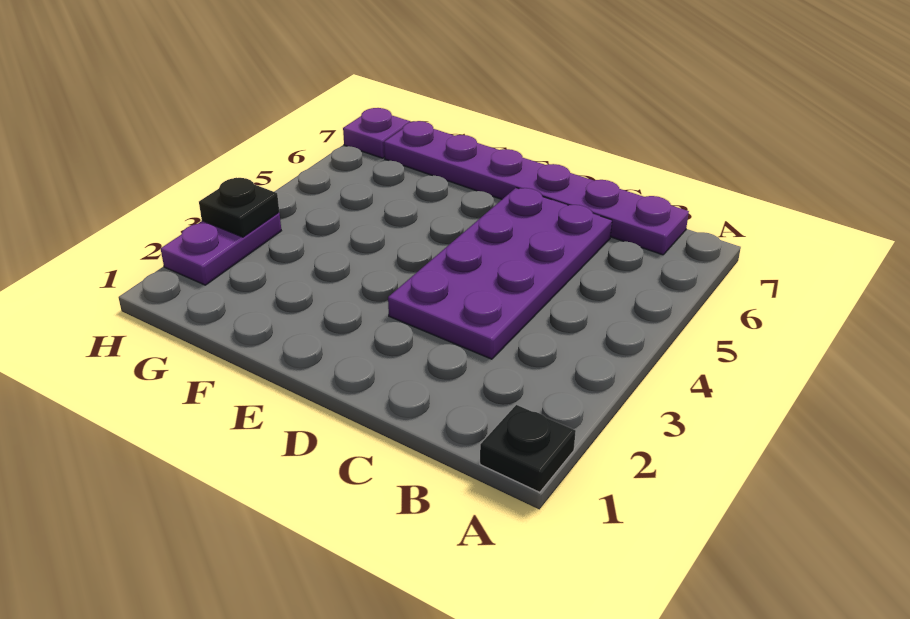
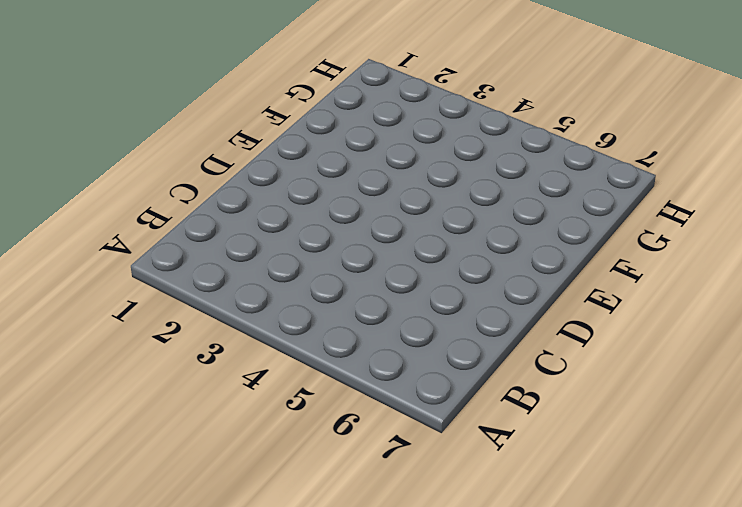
none -> black plate A1 level 1
none -> purple plate B7:G7 level 1

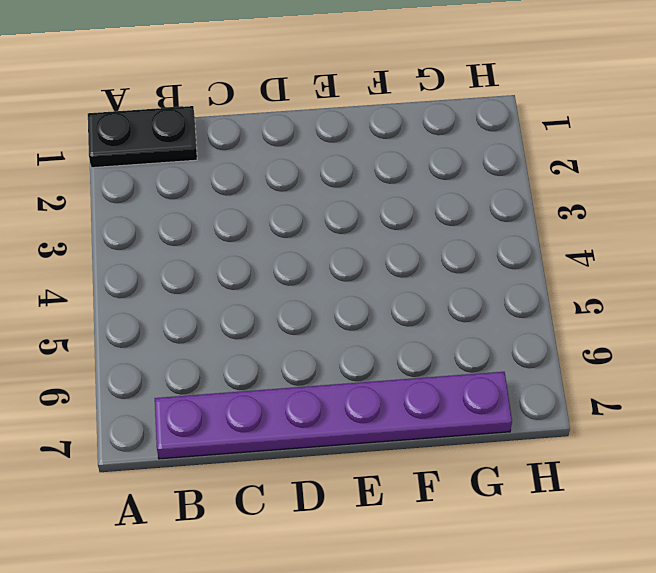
black plate A1:B1 level 1 -> black plate A1 level 1
none -> purple plate C3:D6 level 1
none -> purple plate H2:H3 level 1

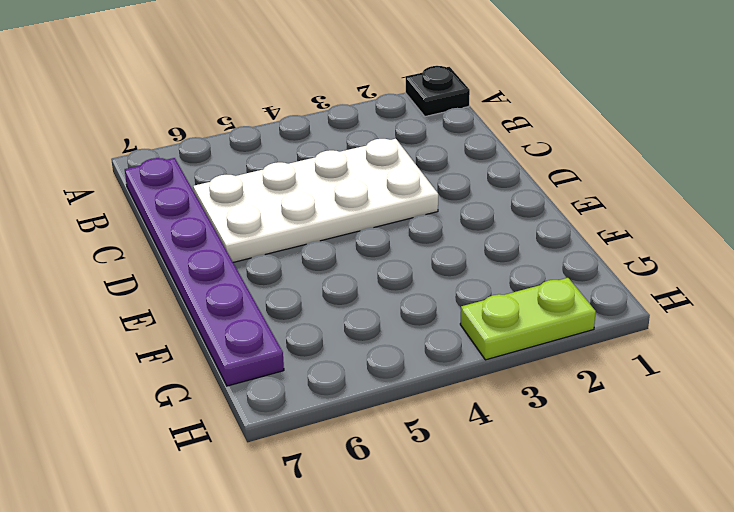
white plate C3:D6 level 1 -> purple plate C3:D6 level 1
lime plate H2:H3 level 1 -> purple plate H2:H3 level 1
none -> purple plate H7 level 1
none -> black plate H3 level 2

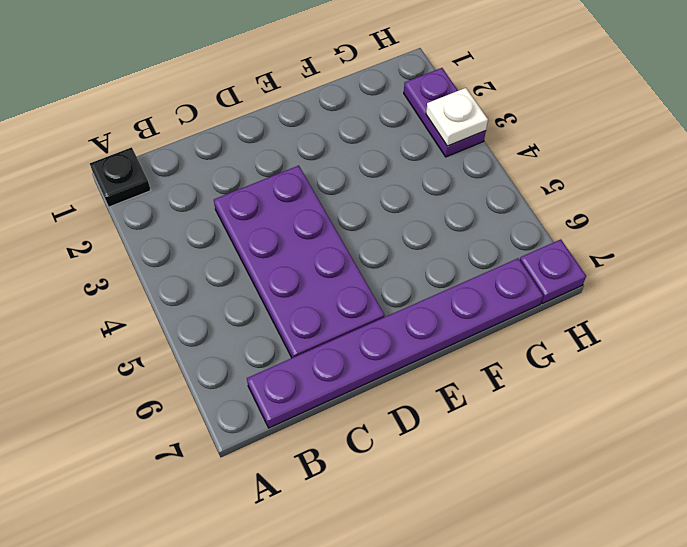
white plate H3 level 2 -> black plate H3 level 2

